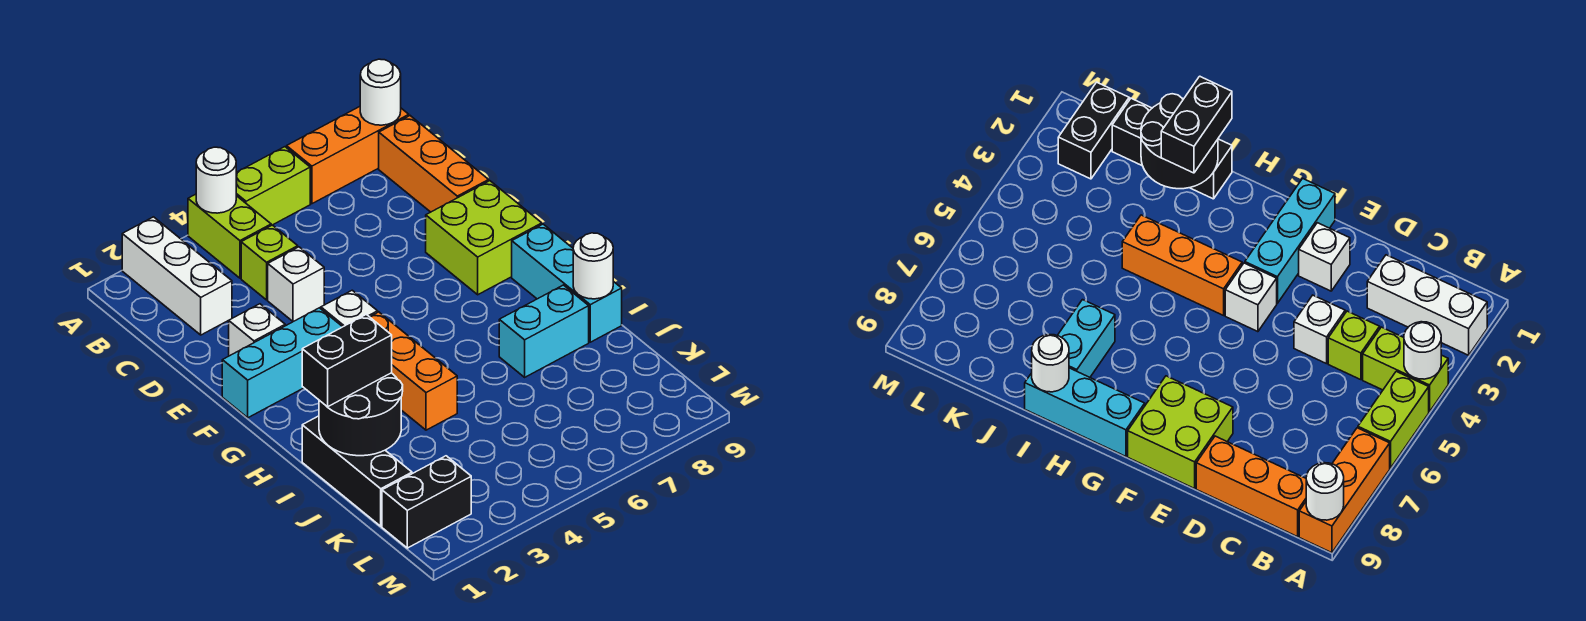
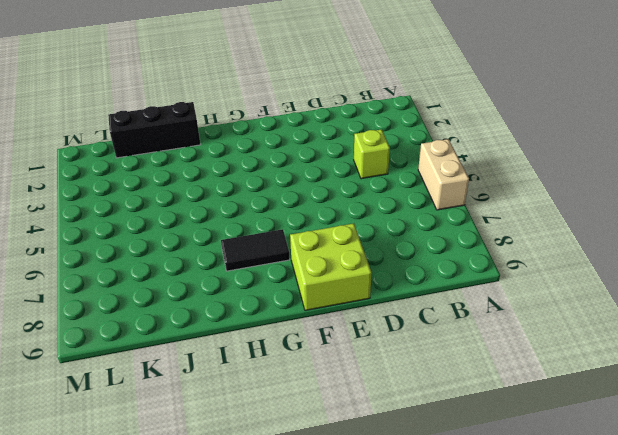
tan brick A5:A6 level 1 -> lime brick A5:A6 level 1
black tile G7:H7 level 1 -> none
none -> white brick A2:C2 level 1
none -> lime brick A4:B4 level 1
none -> orange brick A7:A9 level 1

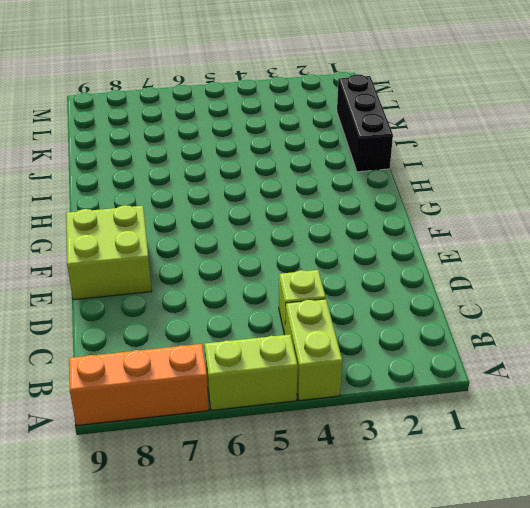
none -> white brick A2:C2 level 1
none -> orange brick B9:D9 level 1
none -> white brick D4 level 1

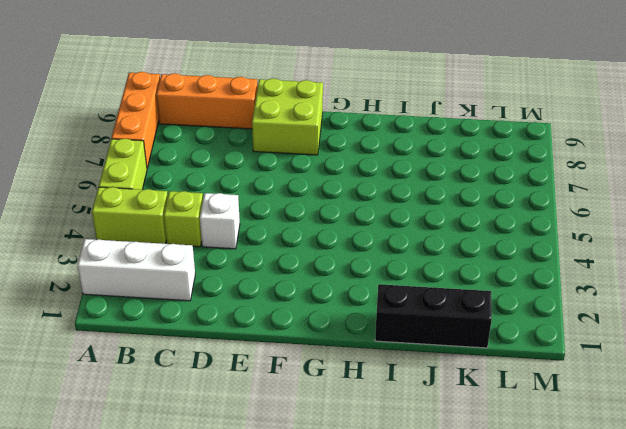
none -> white brick E2 level 1
none -> cyan brick F1:F3 level 1
none -> white brick F4 level 1

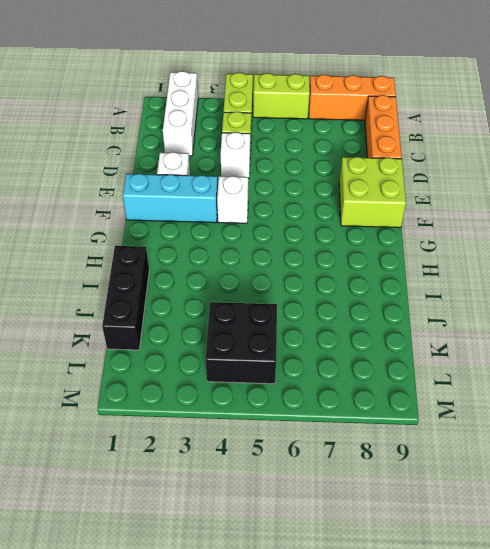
black brick K4:L5 level 1 -> none
none -> orange brick G4:I4 level 1
none -> cyan brick G9:I9 level 1
none -> cyan brick I7:I8 level 1

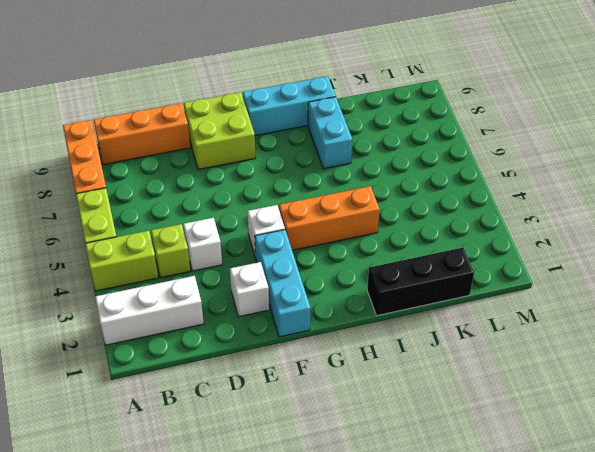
none -> black brick L1:L2 level 1
none -> white round brick A4 level 2
none -> white round brick A9 level 2

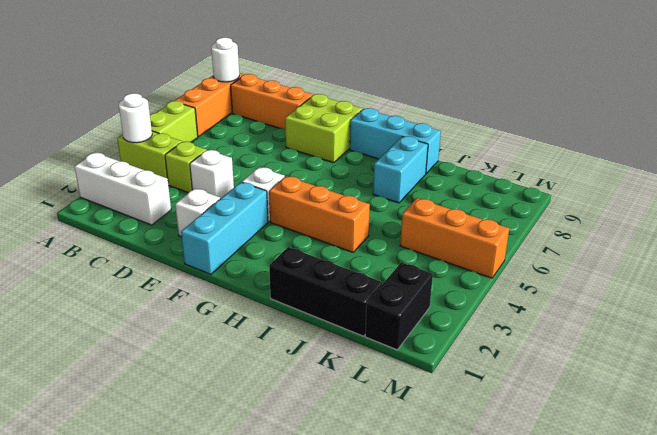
orange brick K5:M5 level 1 -> none
none -> black round brick I1:J2 level 2
none -> white round brick I9 level 2
none -> black brick I1:I2 level 3

